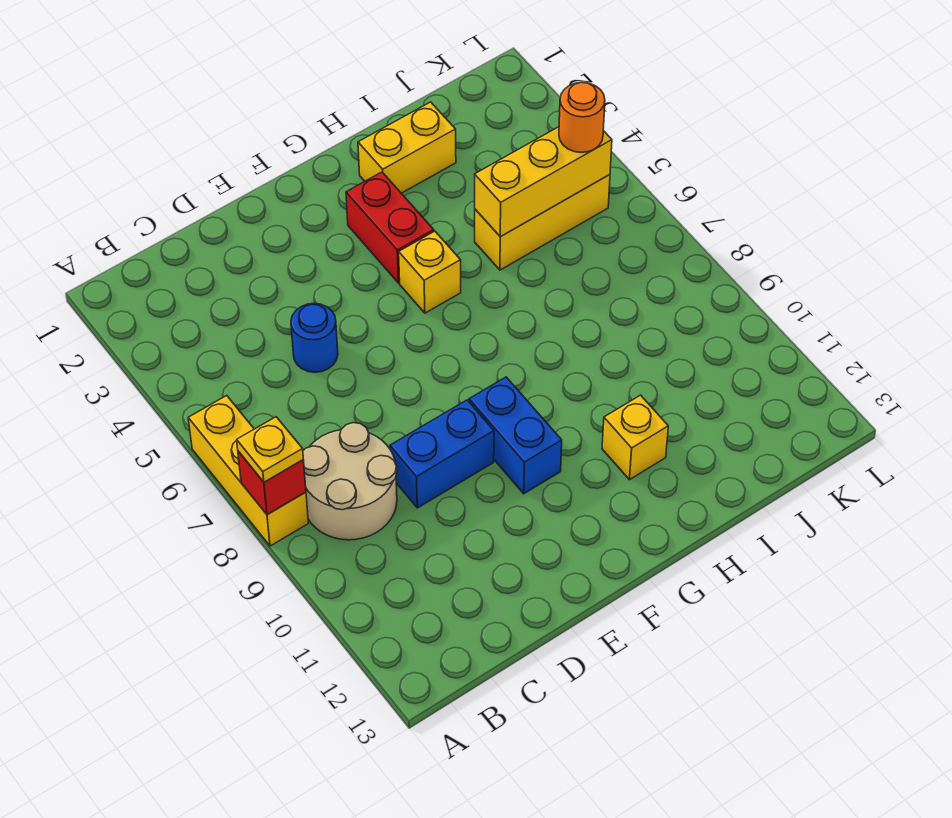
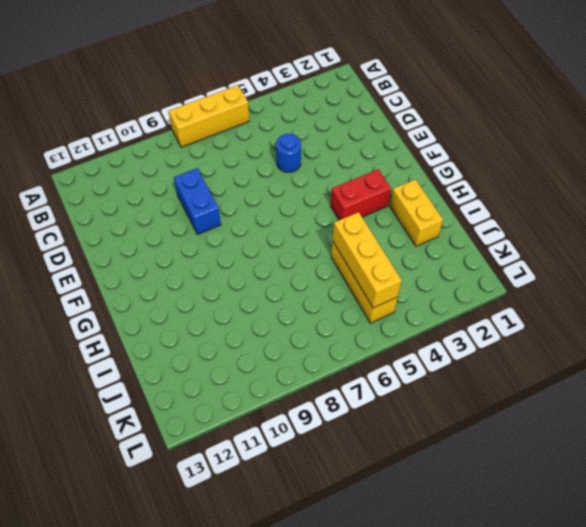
none -> tan round brick B8:C9 level 1
none -> blue brick F9:F10 level 1
none -> yellow brick G5 level 1

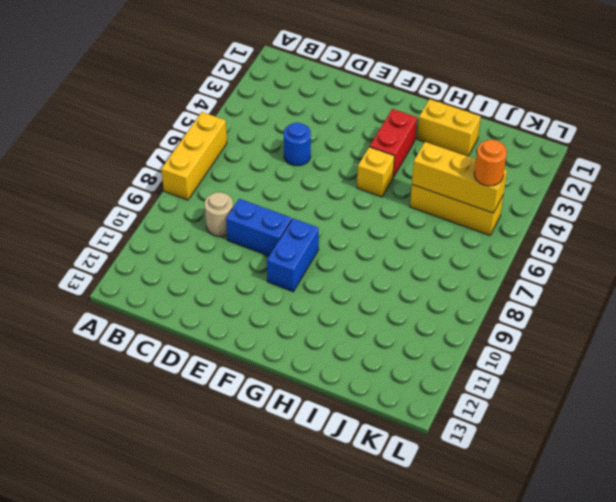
tan round brick C9 level 1 -> tan round brick B8:C9 level 1
none -> yellow brick H11 level 1
none -> red brick A8 level 2
none -> yellow plate A8 level 3

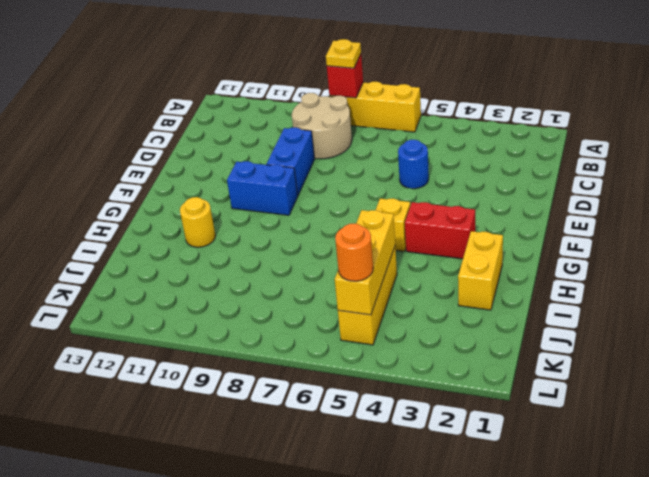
yellow round brick H11 level 1 -> yellow brick H11 level 1

